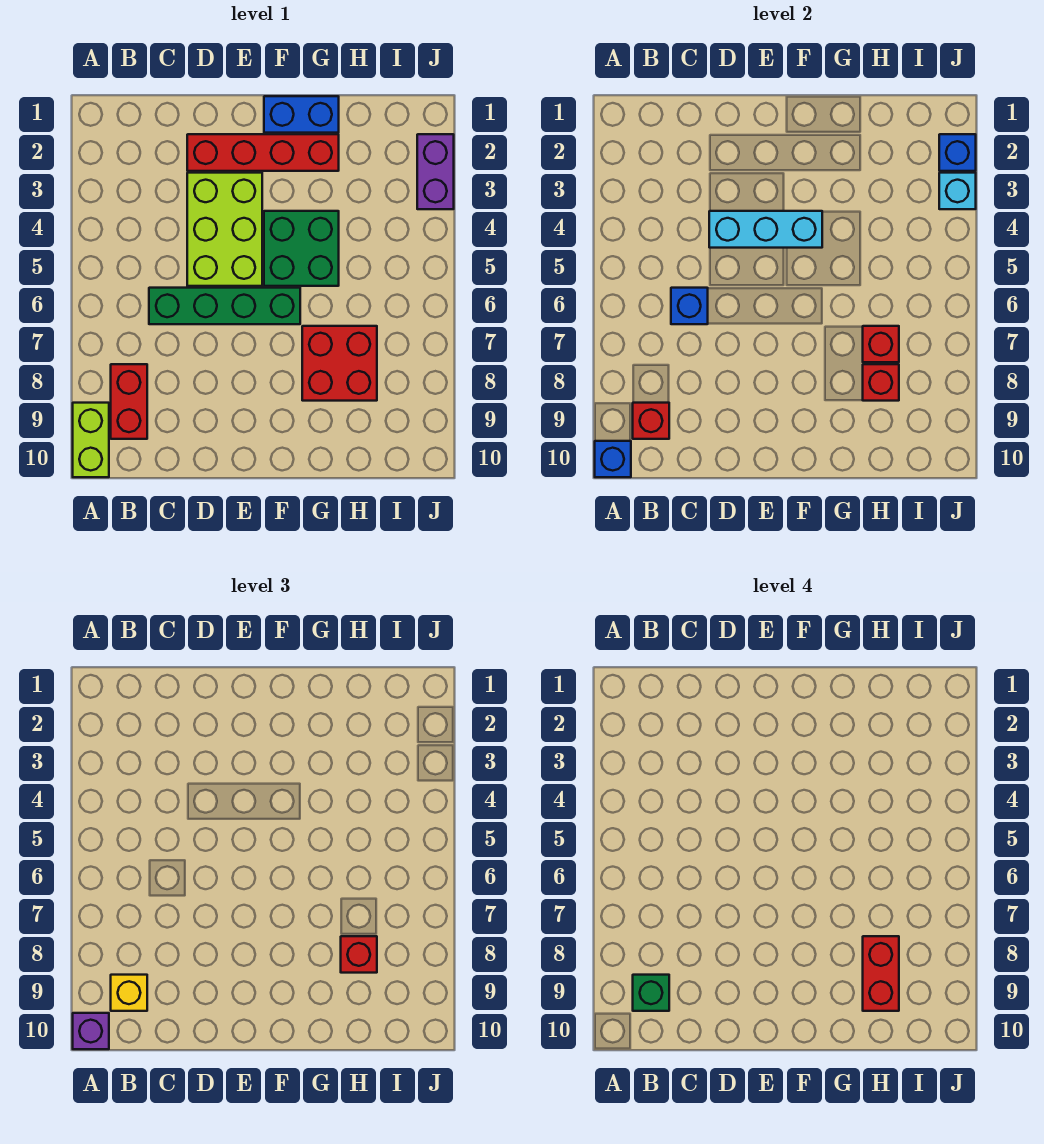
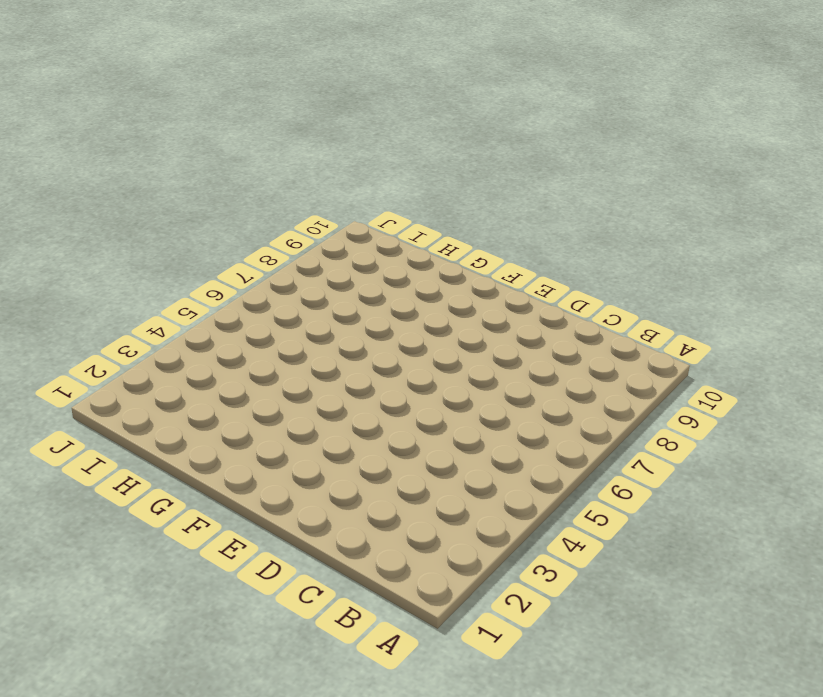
none -> lime brick A9:A10 level 1
none -> red brick B8:B9 level 1
none -> green brick C6:F6 level 1

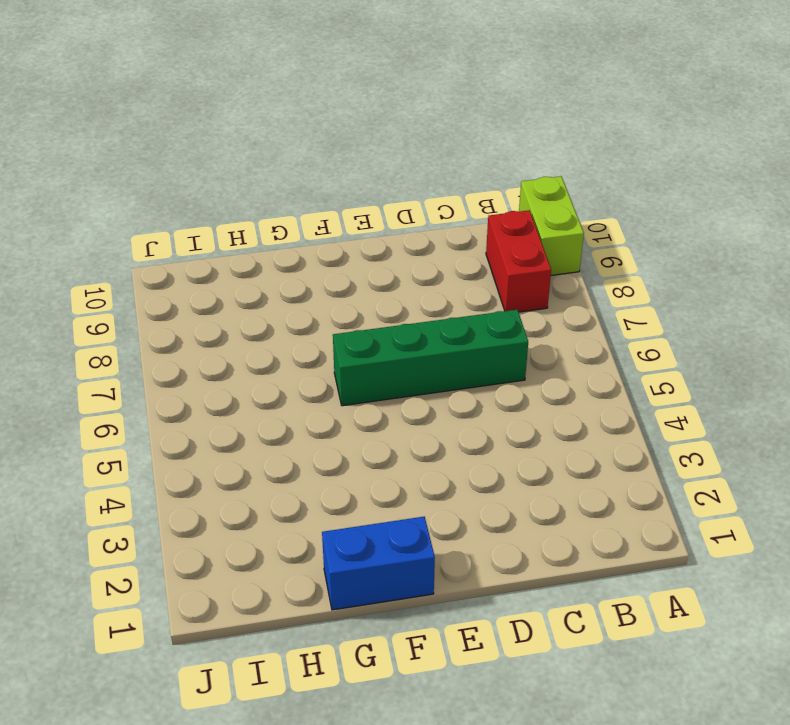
none -> red brick D2:G2 level 1
none -> lime brick D3:E5 level 1
none -> green brick F4:G5 level 1

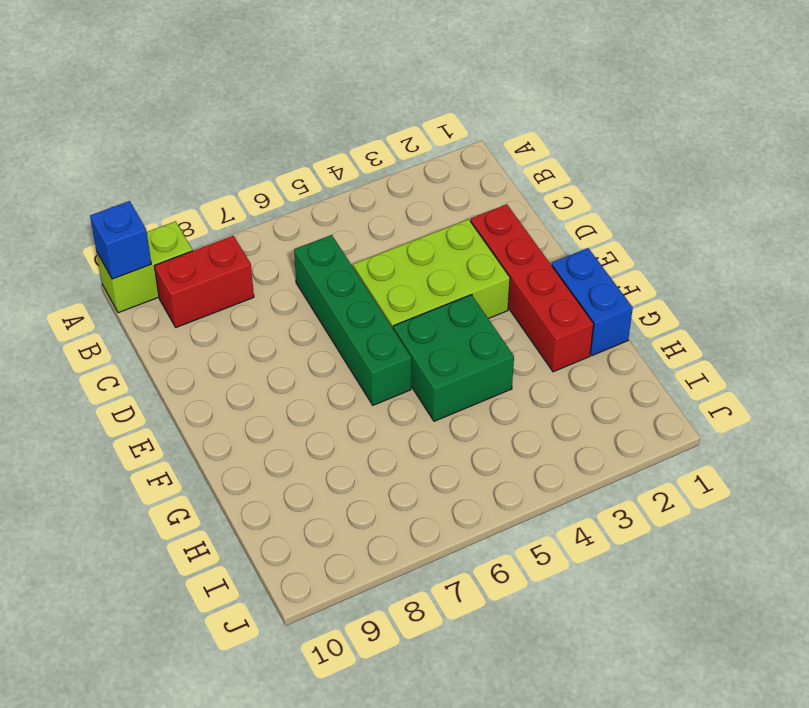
none -> red brick G7:H8 level 1
none -> purple brick J2:J3 level 1
none -> red brick B9 level 2

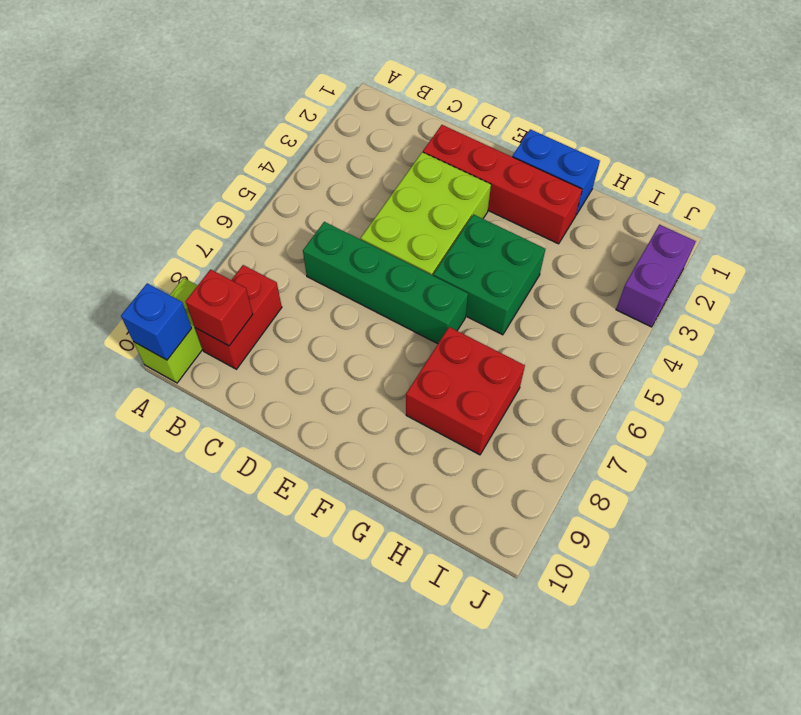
none -> blue brick C6 level 2
none -> cyan brick D4:F4 level 2
none -> red brick H7 level 2

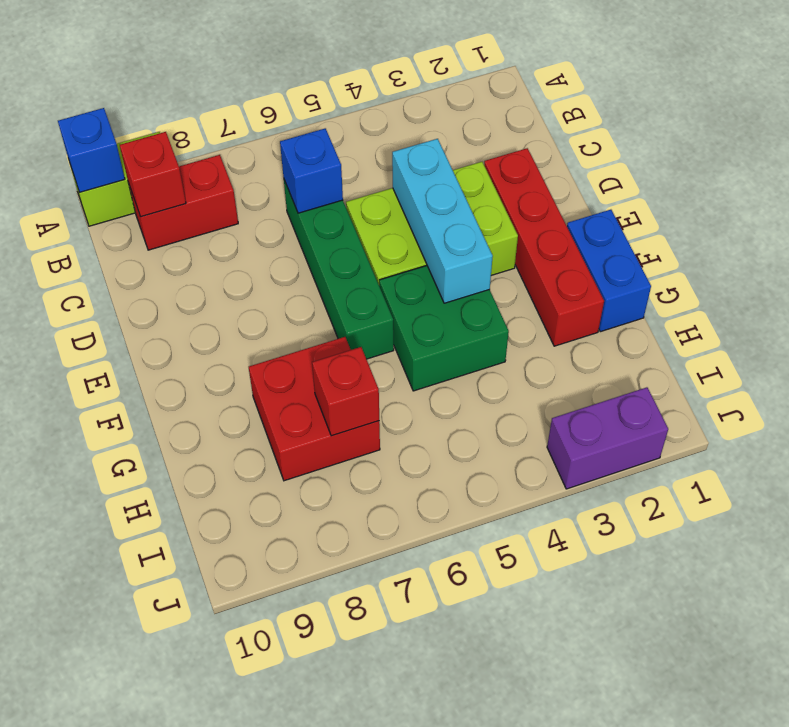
none -> red brick H8 level 2
none -> blue brick J2 level 2
none -> cyan brick J3 level 2

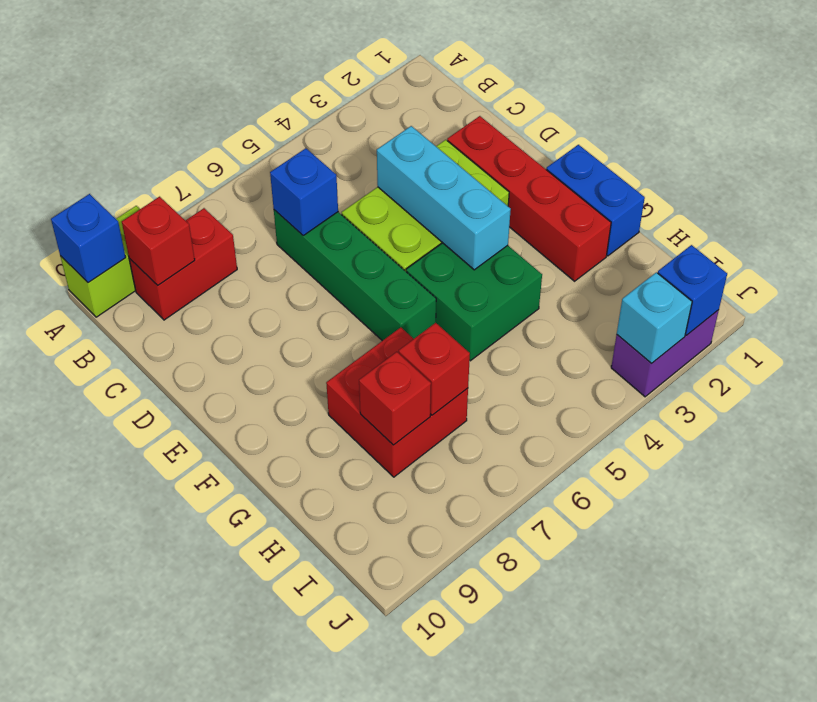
none -> purple brick A10 level 3
none -> yellow brick B9 level 3
none -> red brick H8 level 3

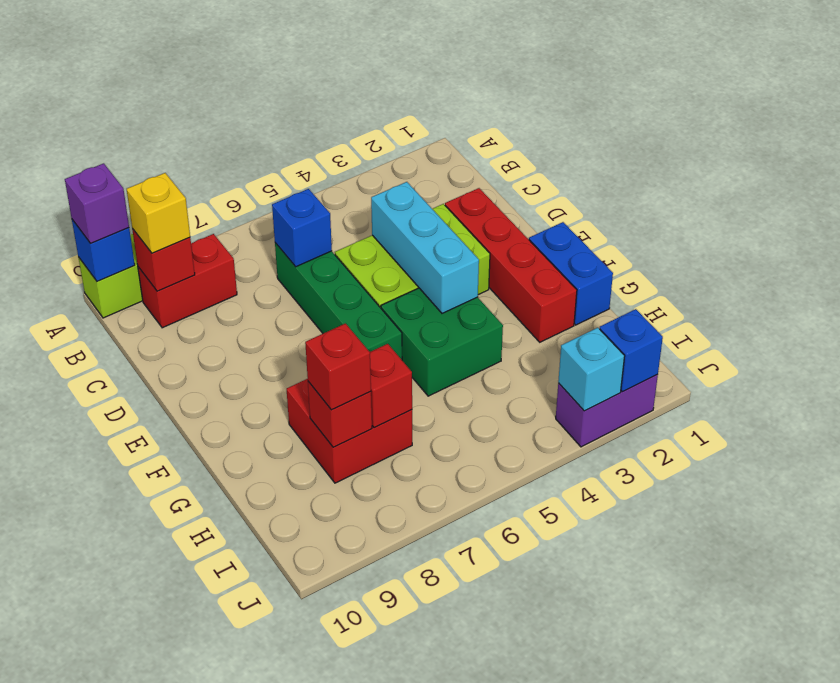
none -> green brick B9 level 4
none -> red brick H8:H9 level 4

